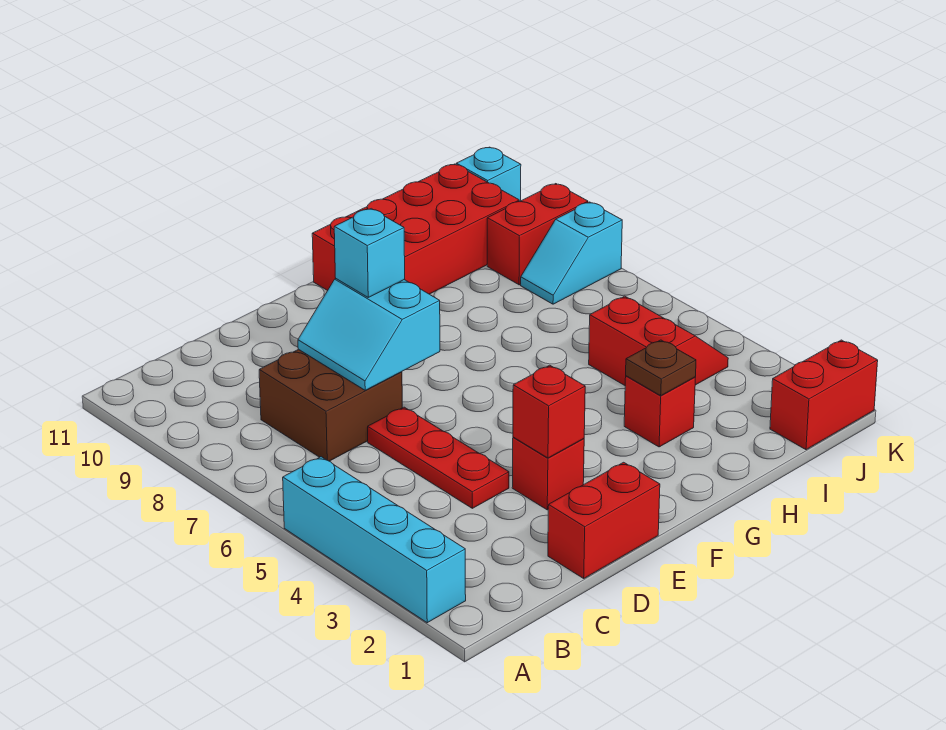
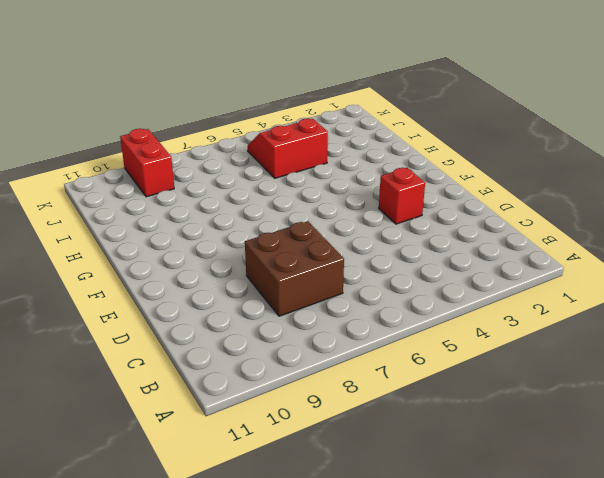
none -> cyan brick A2:A5 level 1
none -> red brick D1:E1 level 1
none -> red plate D4:D6 level 1

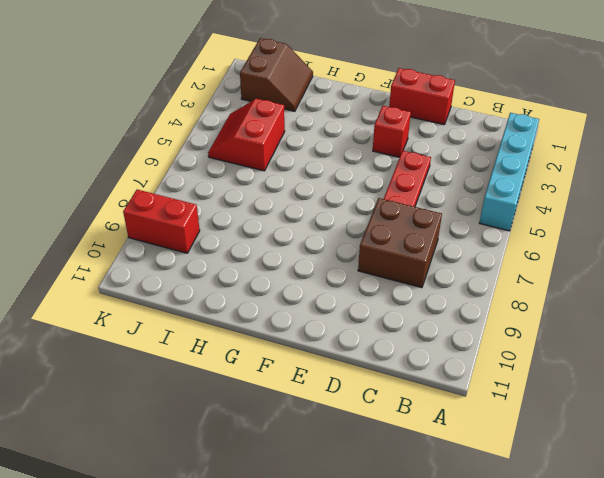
brown slope I1:J2 level 1 top J -> red brick J1:K1 level 1
none -> red brick G10:J11 level 1
none -> red brick H3 level 1
none -> cyan slope J8:K8 level 1 top K

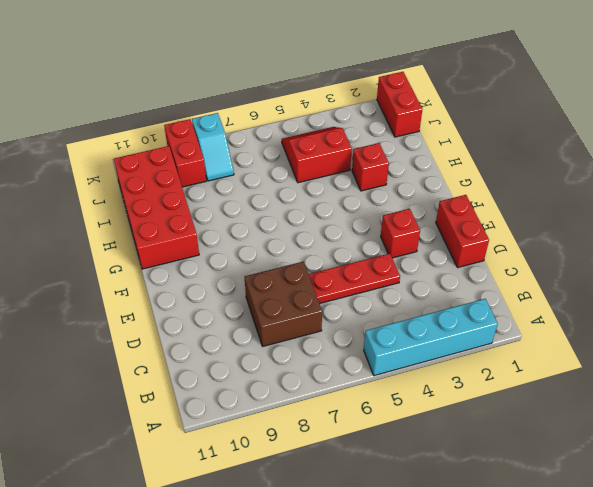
none -> cyan brick K11 level 1
none -> cyan slope D7:E8 level 2 top E
none -> red brick E3 level 2

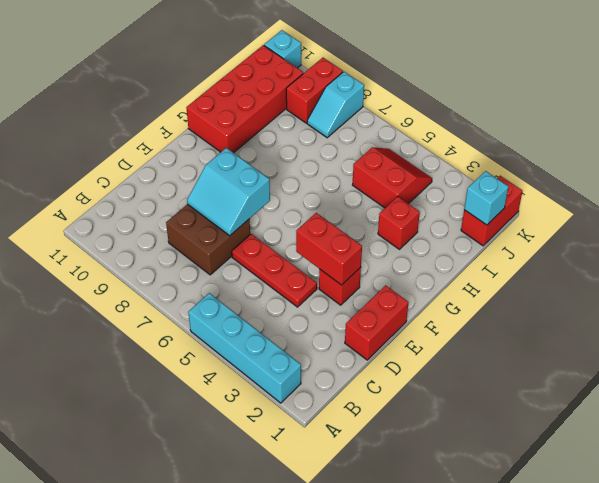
red brick E3:E4 level 2 -> red brick E3 level 2
cyan brick J1 level 2 -> cyan brick E8 level 3
none -> brown plate H3 level 2

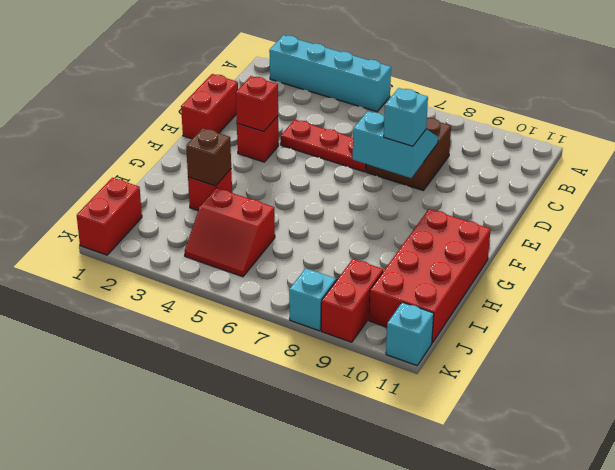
brown brick H3 level 2 -> brown plate H3 level 2

